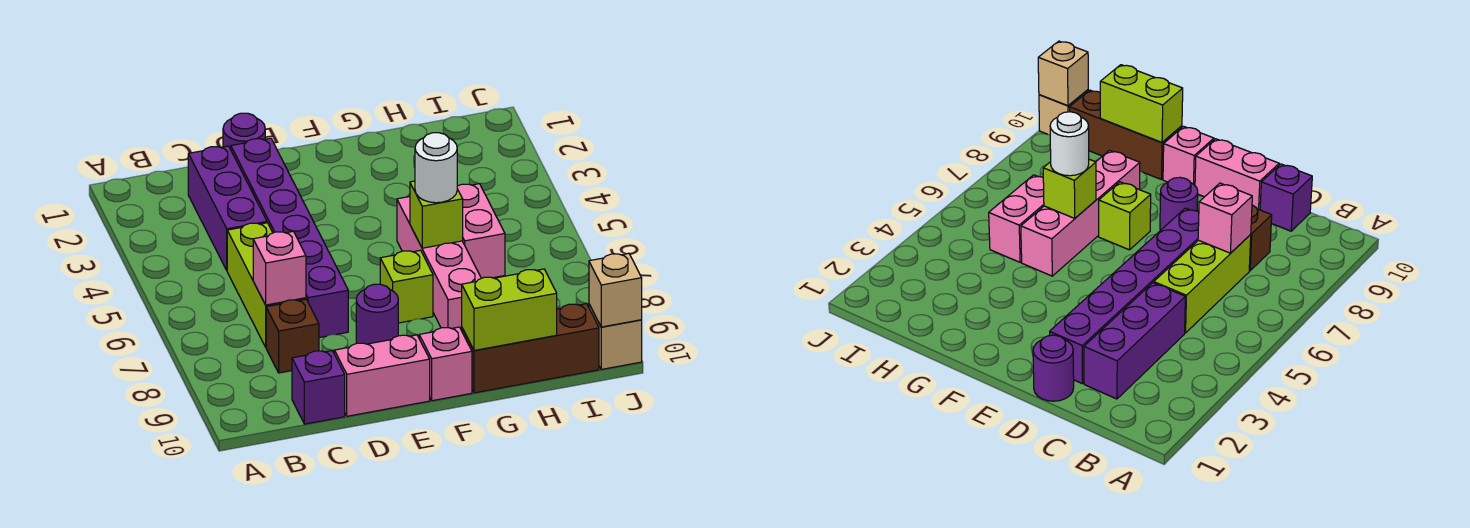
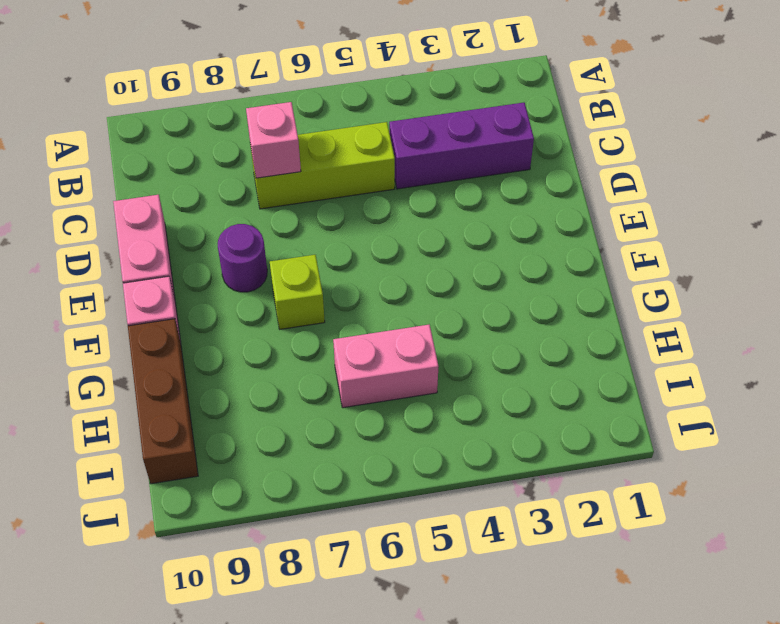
none -> brown brick C8 level 1
none -> purple brick C10 level 1
none -> purple round brick D1 level 1

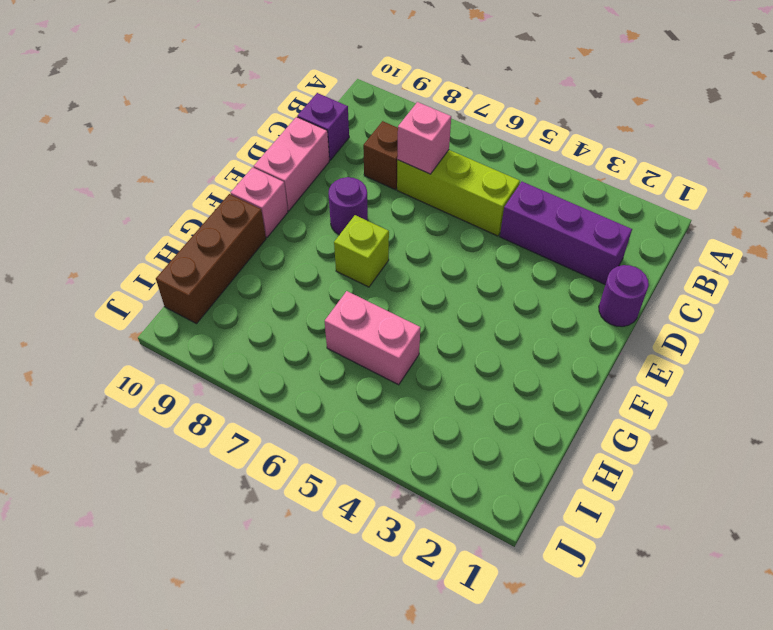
none -> purple brick D2:D7 level 1
none -> pink brick G5:G8 level 1
none -> tan brick J10 level 1

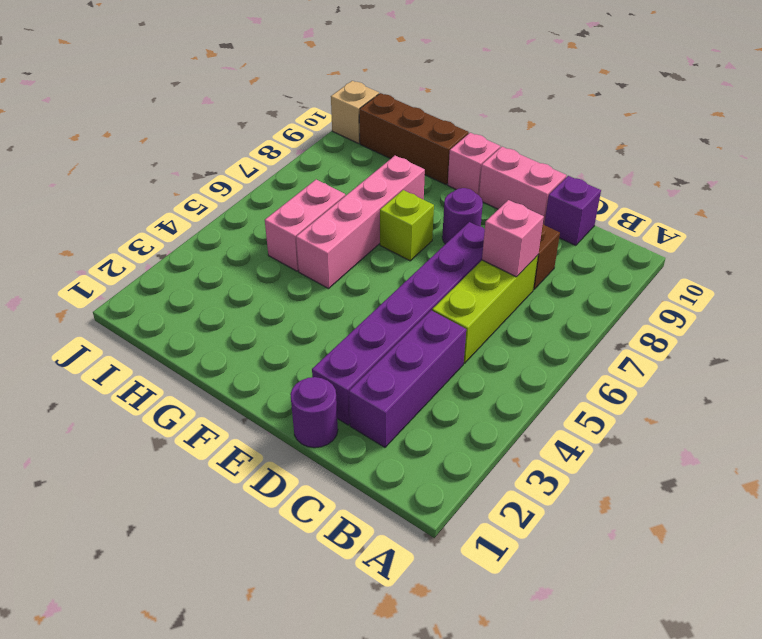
none -> lime brick G6 level 2
none -> lime brick G10:H10 level 2
none -> tan brick J10 level 2

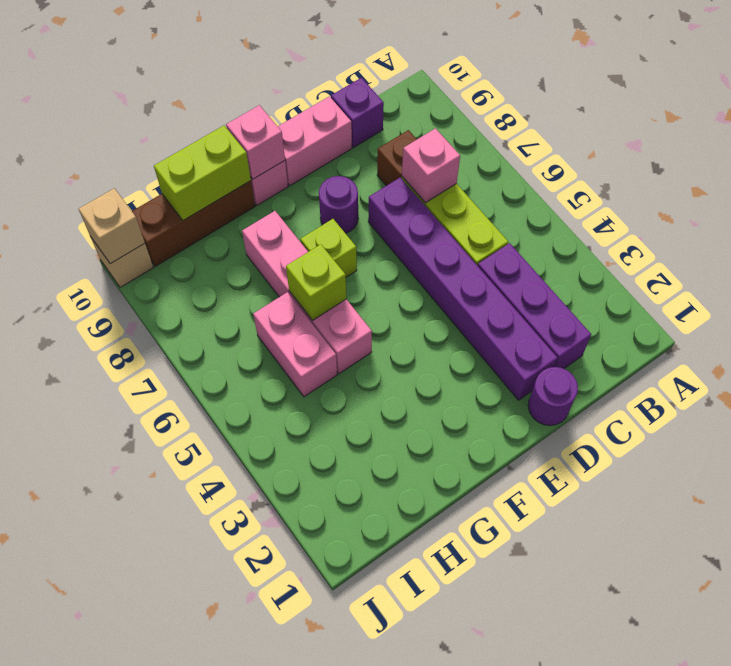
pink brick F10 level 2 -> none
none -> white round brick G6 level 3

